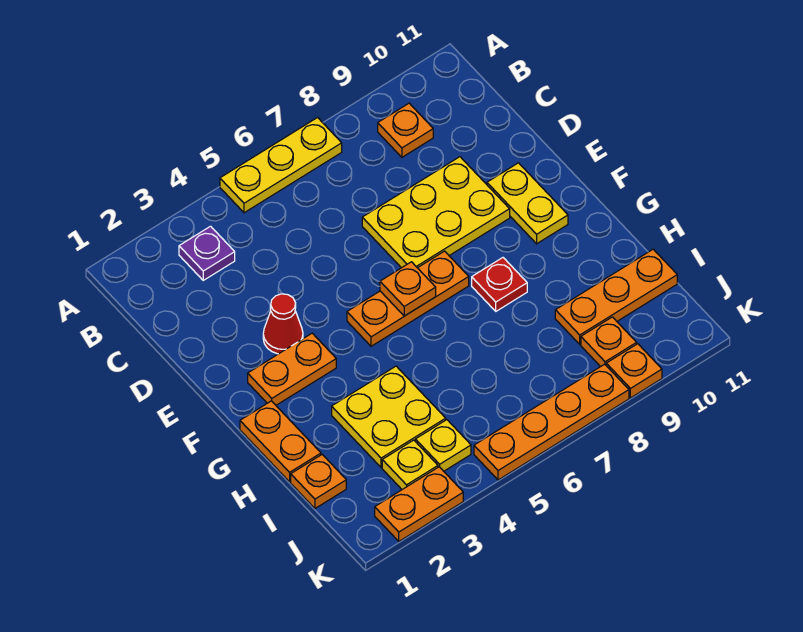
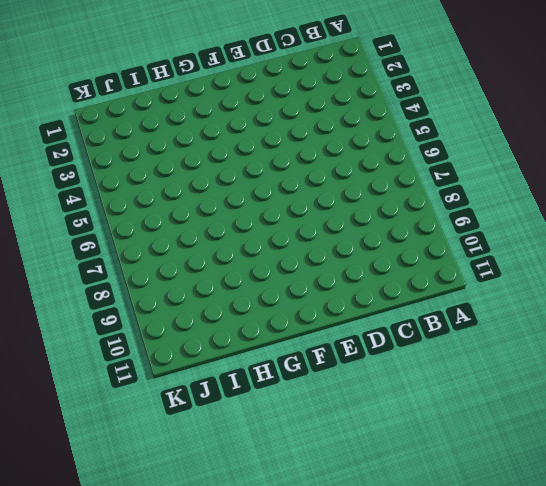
none -> yellow plate A5:A7 level 1
none -> purple plate B3 level 1
none -> orange plate B9 level 1

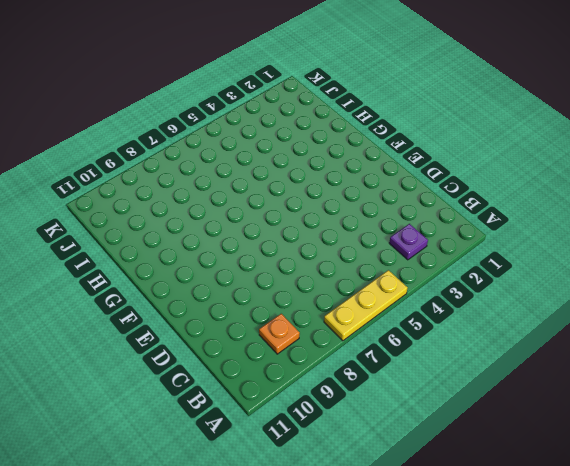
none -> yellow plate D7:E9 level 1
none -> red cone E3 level 1
none -> yellow plate E10:F10 level 1

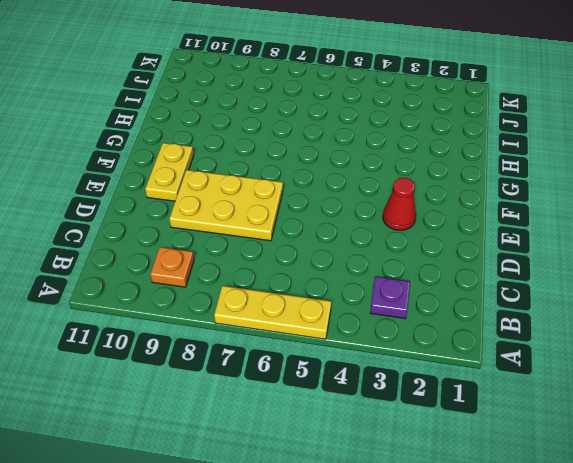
none -> orange plate F2:F3 level 1
none -> orange plate F5:F7 level 1
none -> orange plate G1:H1 level 1

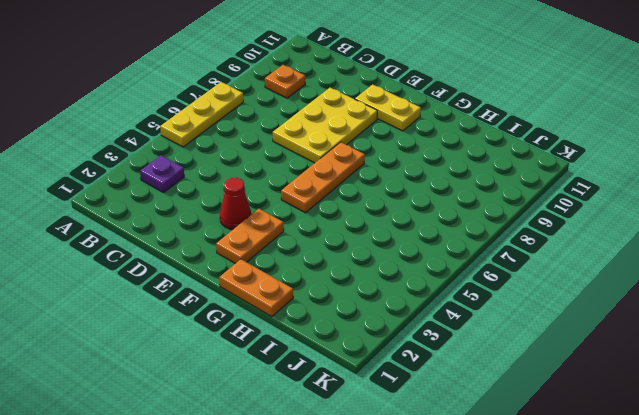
none -> red plate G8 level 1
none -> yellow plate H3:I4 level 1
none -> orange plate I1 level 1

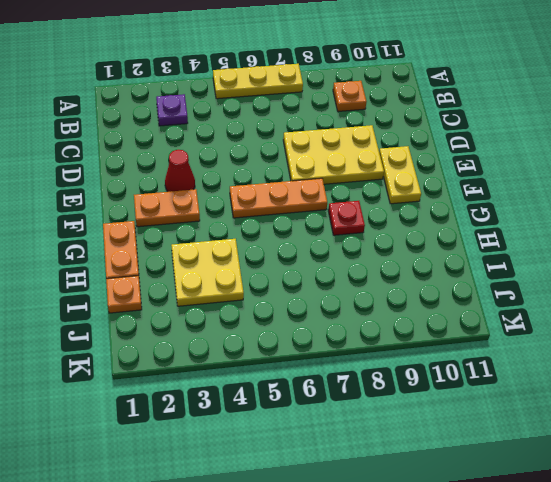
none -> orange plate I9:I11 level 1
none -> yellow plate J3 level 1
none -> yellow plate J4 level 1

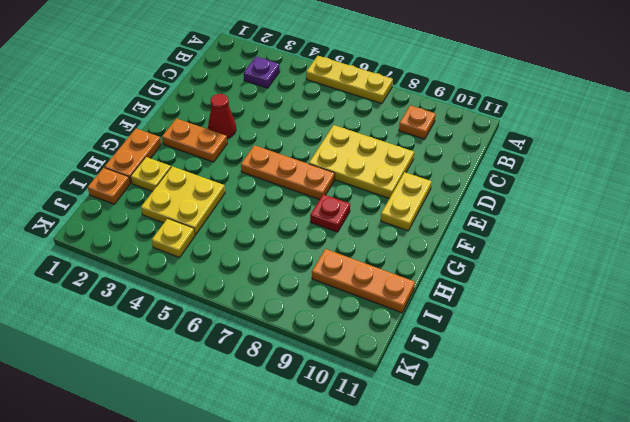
yellow plate H2 level 1 -> yellow plate J3 level 1
none -> orange plate J9 level 1
none -> orange plate K2:K3 level 1
none -> orange plate K5:K8 level 1

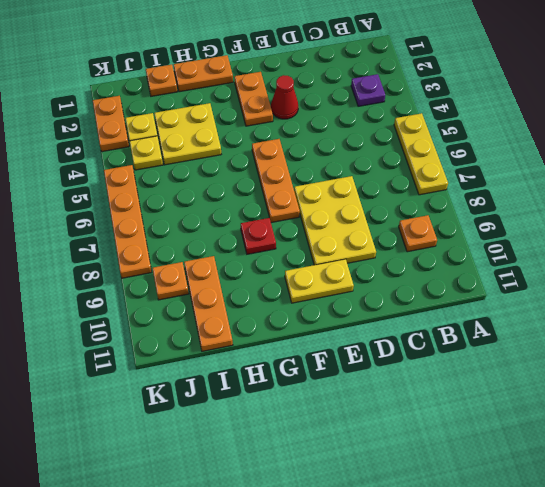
none -> orange plate K9 level 1
none -> orange plate F6 level 2

